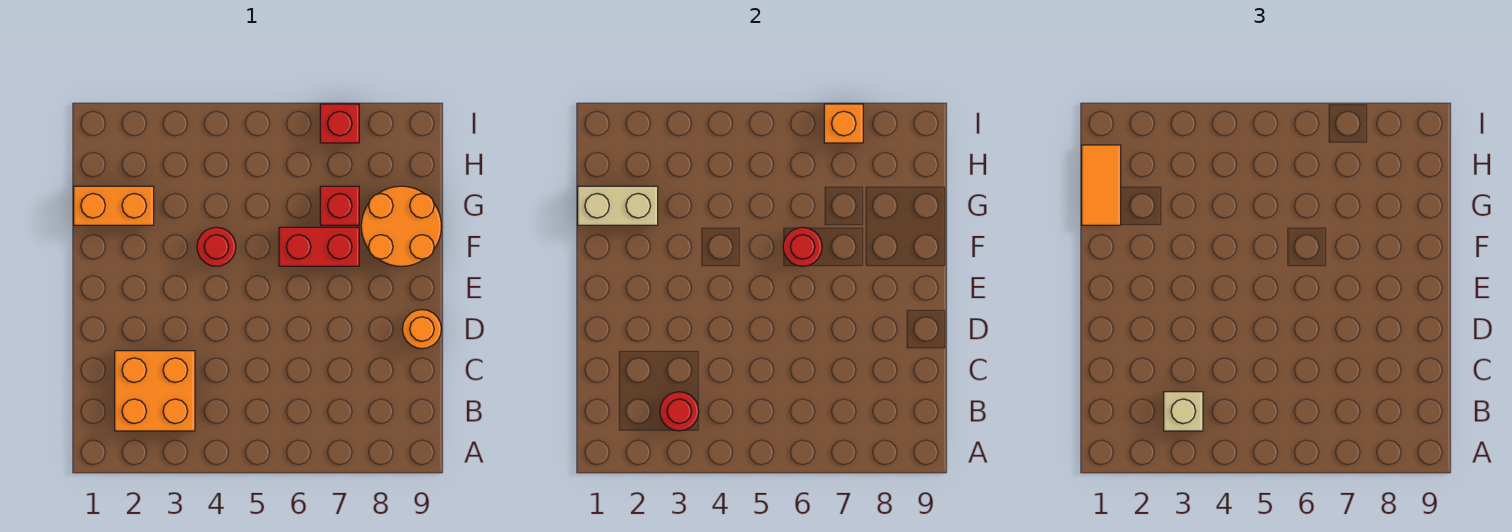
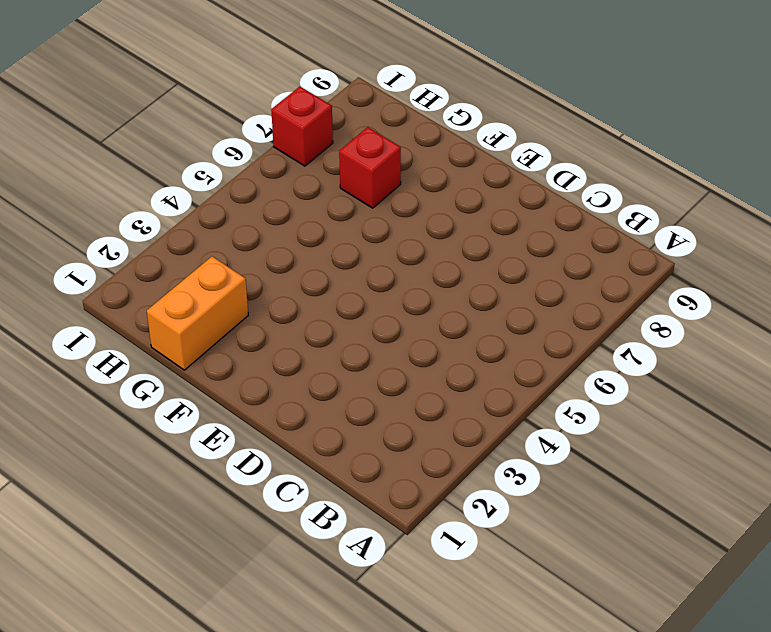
none -> orange brick B2:C3 level 1
none -> orange round brick D9 level 1
none -> red round brick F4 level 1

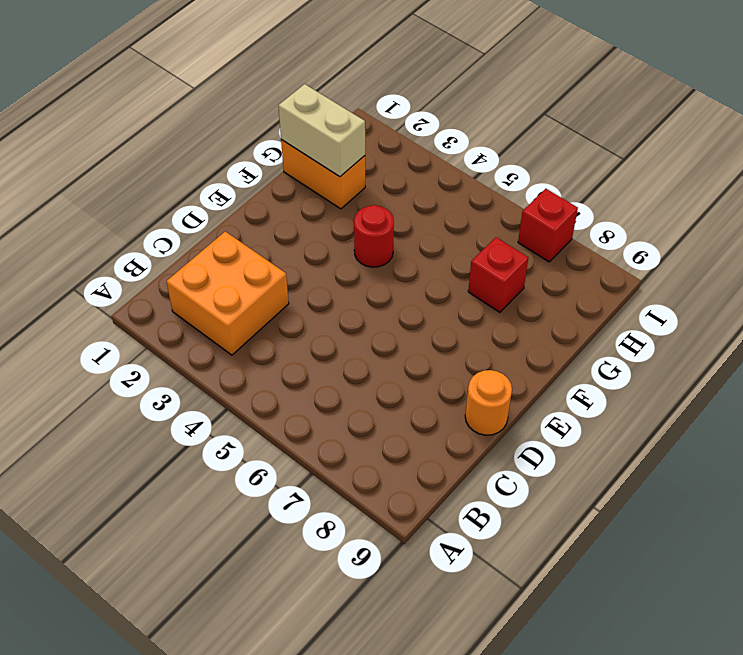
none -> red brick F6:F7 level 1
none -> orange round brick F8:G9 level 1
none -> red round brick B3 level 2

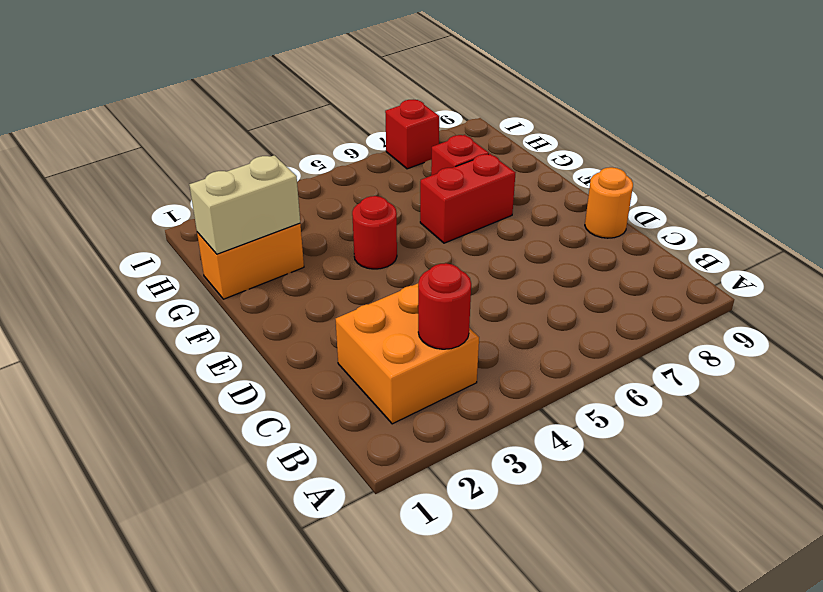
none -> orange round brick F8:G9 level 1
none -> red round brick F6 level 2
none -> orange brick I7 level 2

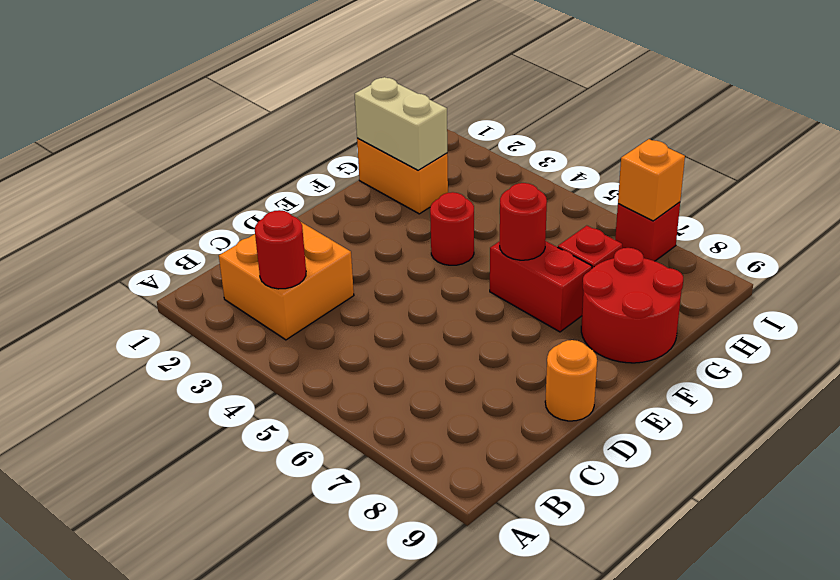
red round brick F8:G9 level 1 -> orange round brick F8:G9 level 1
none -> tan brick B3 level 3
none -> orange tile G1:H1 level 3

